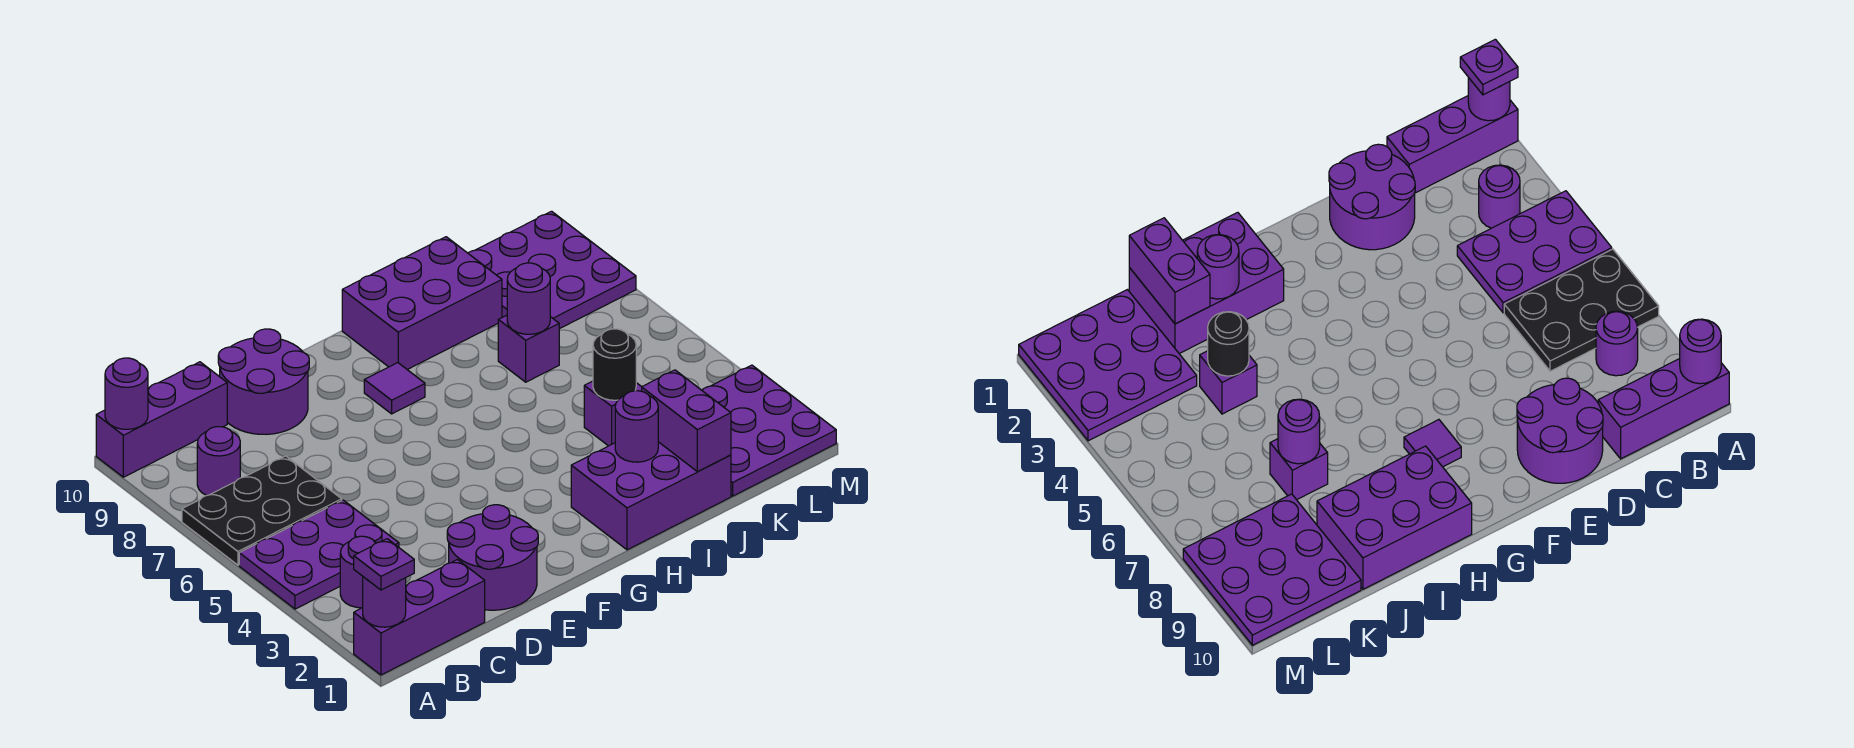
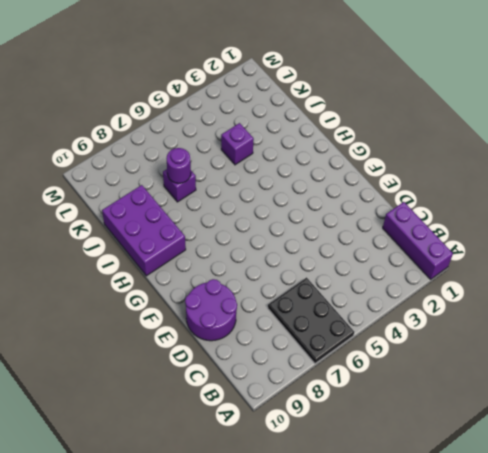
none -> purple plate A4:C5 level 1
none -> purple brick A10:C10 level 1
none -> purple round brick B3 level 1

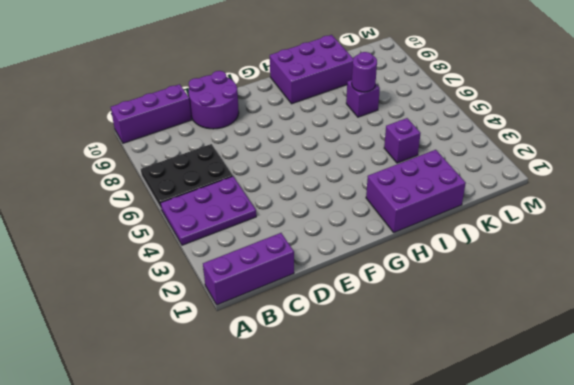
none -> purple round brick B3 level 1
none -> purple round brick B8 level 1
none -> purple round brick D1:E2 level 1

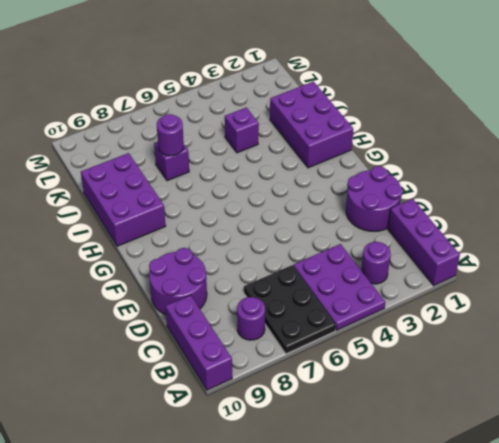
none -> purple tile G8 level 1
none -> purple plate K1:M3 level 1
none -> purple plate K8:M10 level 1

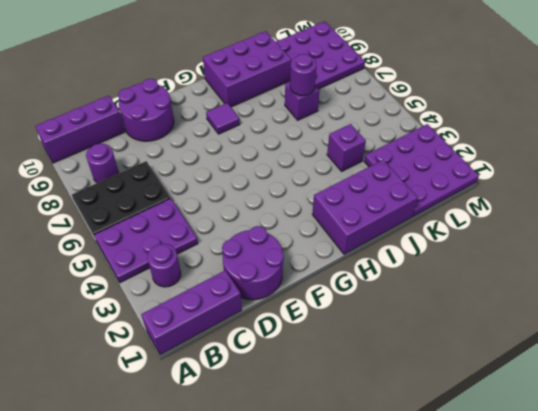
none -> purple round brick A1 level 2
none -> purple round brick A10 level 2
none -> purple round brick I2 level 2

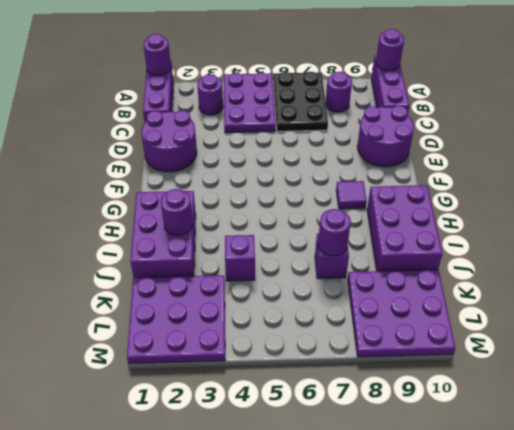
none -> purple brick J1:J2 level 2
none -> black round brick J4 level 2
none -> purple plate A1 level 3

